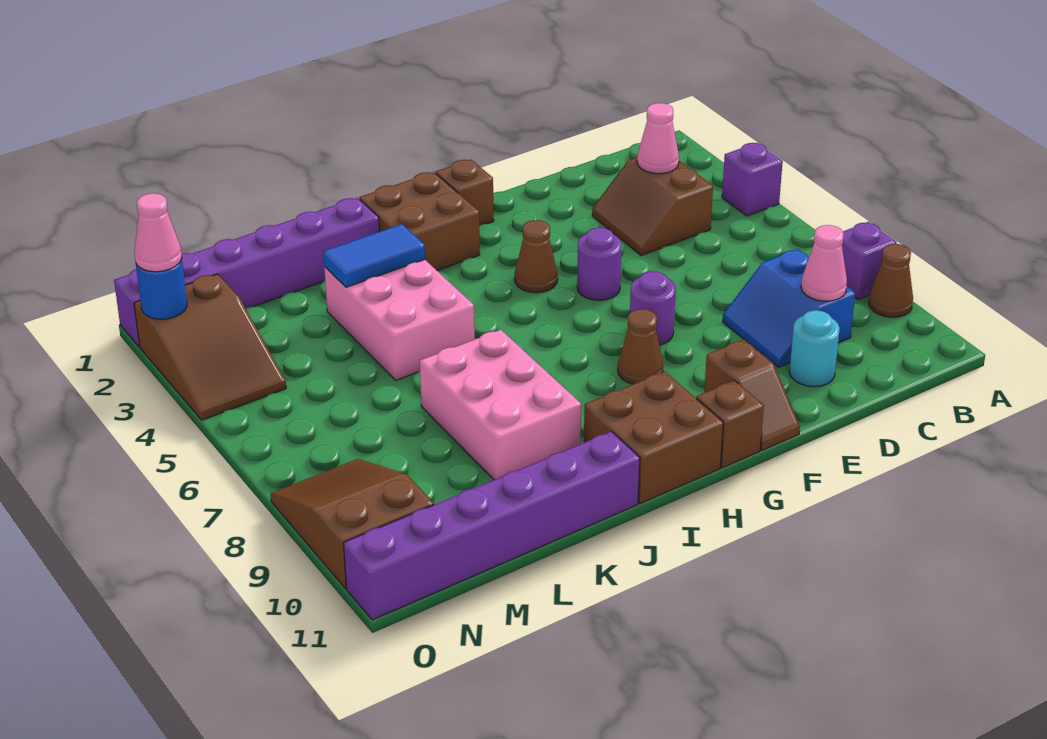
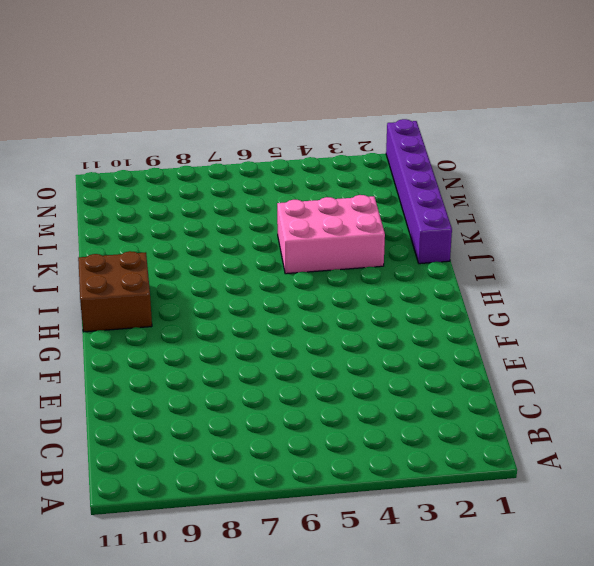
none -> purple brick A4 level 1
none -> purple brick A8 level 1
none -> brown cone A9 level 1

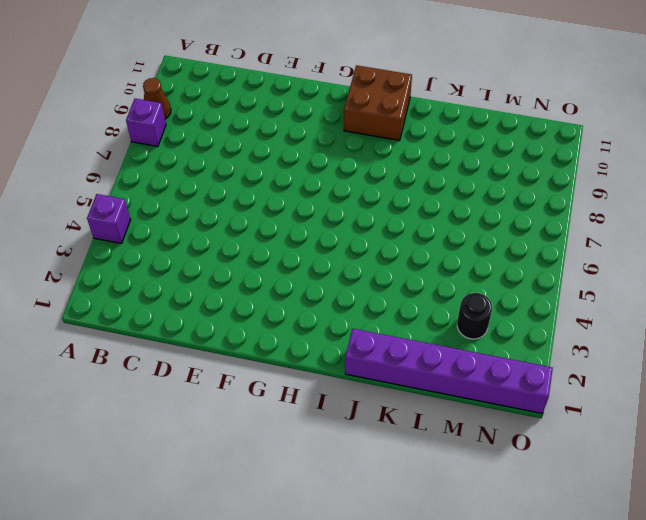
black round brick M3 level 1 -> none
none -> brown slope C3:D4 level 1 top C
none -> blue slope C8:D9 level 1 top C
none -> cyan round brick D10 level 1

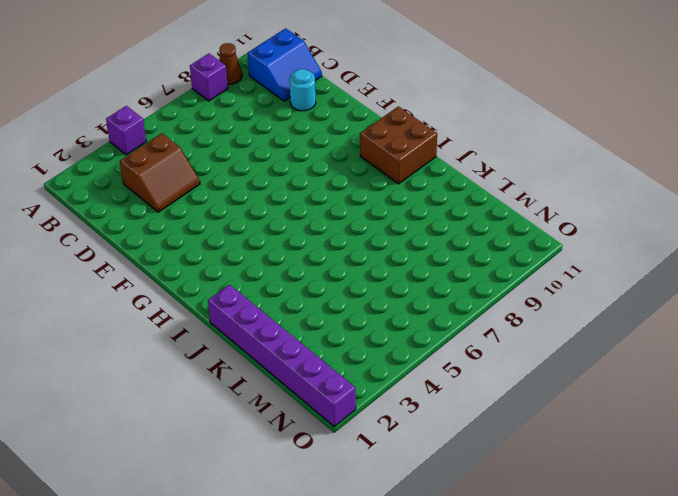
blue slope B10:C11 level 1 top B -> blue slope C8:D9 level 1 top C
none -> purple round brick F5 level 1
none -> purple round brick F7 level 1
none -> brown slope F10:F11 level 1 top 10

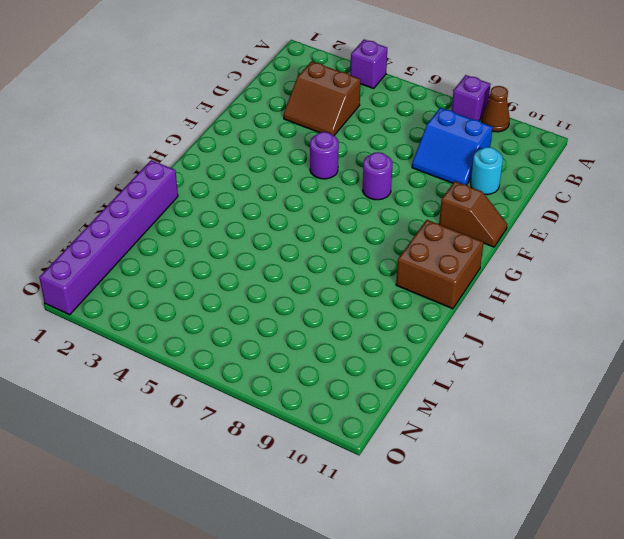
none -> brown brick G1 level 1
none -> brown cone G4 level 1
none -> brown cone G8 level 1

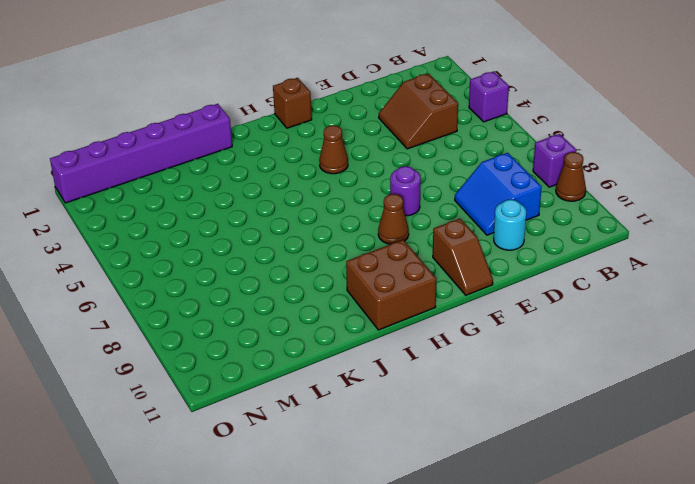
none -> purple round brick F5 level 1
none -> brown brick G11 level 1
none -> brown brick H1:I2 level 1

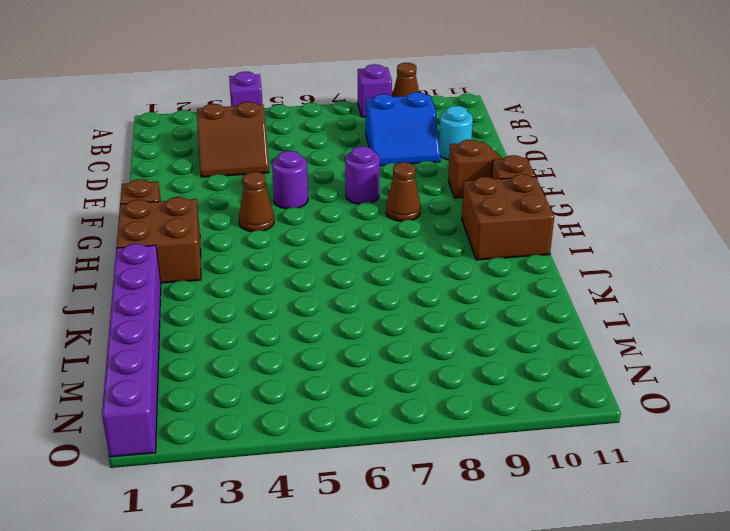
none -> pink brick J3:K5 level 1
none -> pink brick J7:K9 level 1
none -> purple brick J11:O11 level 1

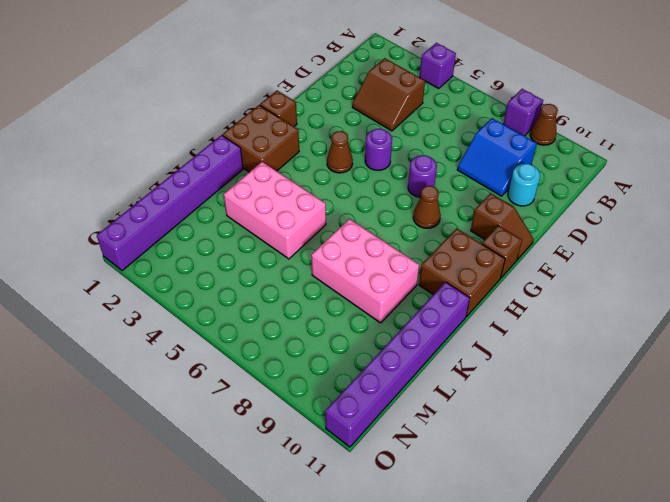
none -> brown slope N2:O4 level 1 top 2
none -> brown slope N8:O10 level 1 top 10
none -> pink cone C3 level 2

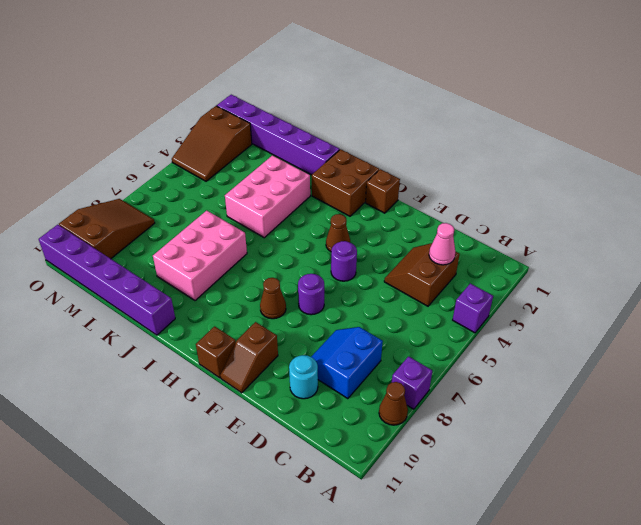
none -> brown brick H10:I11 level 1
none -> pink cone C9 level 2
none -> blue tile J3:K3 level 2

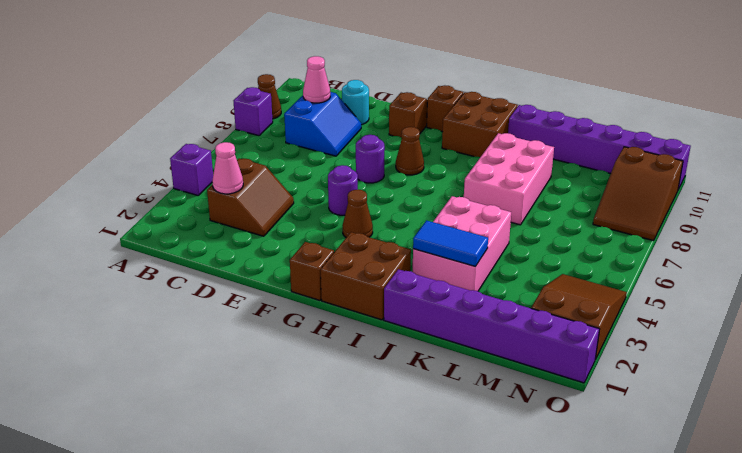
none -> blue round brick O2 level 2
none -> pink cone O2 level 3

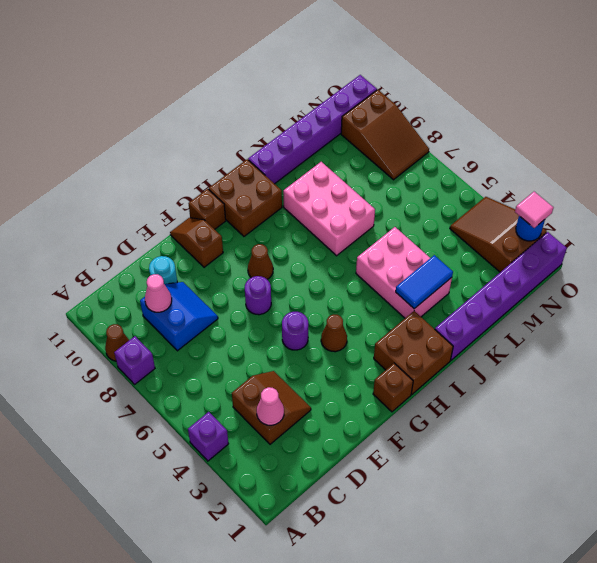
pink tile O2 level 3 -> pink cone O2 level 3

